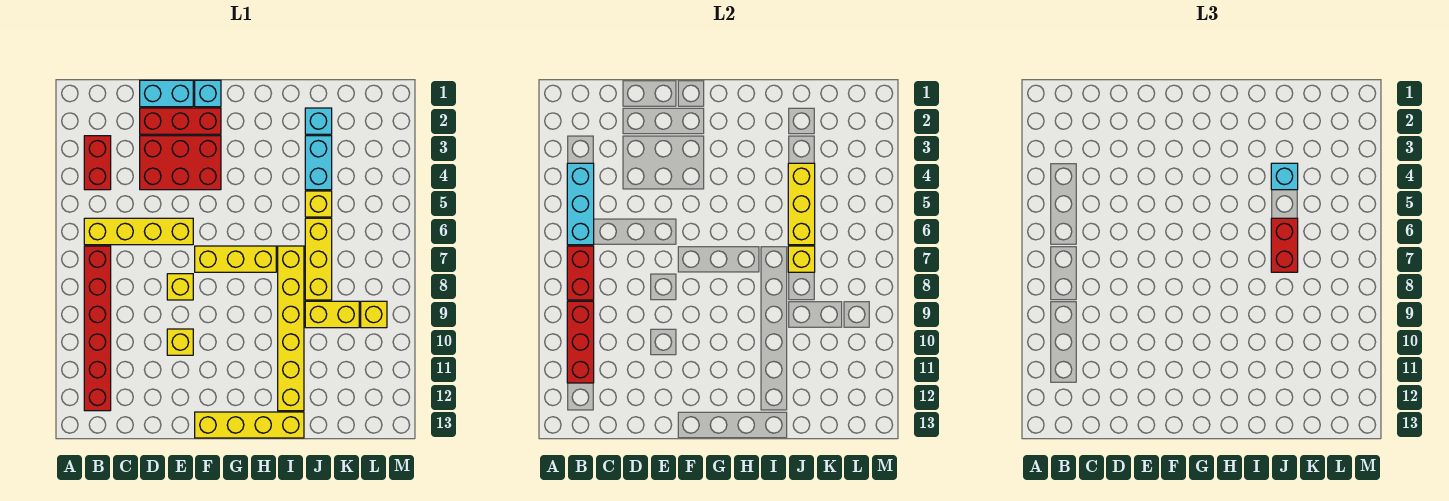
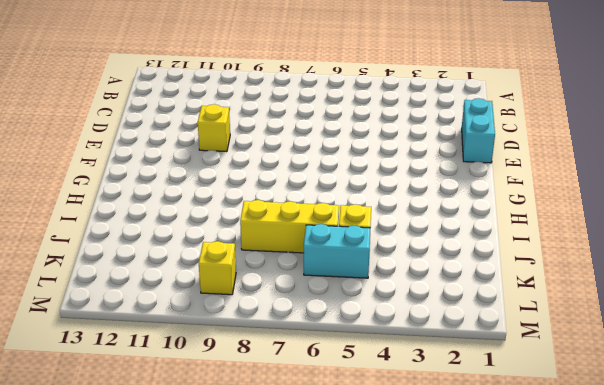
cyan brick K5:K6 level 1 -> cyan brick J3:J4 level 1
none -> red brick B3:B4 level 1
none -> yellow brick B6:E6 level 1
none -> red brick B7:B12 level 1

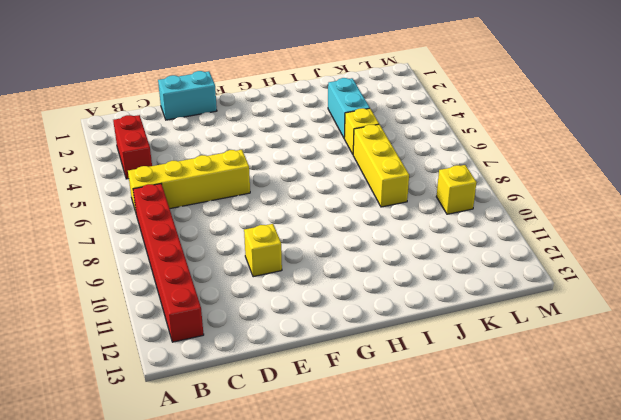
none -> red brick D2:F2 level 1
none -> red brick D3:F4 level 1
none -> yellow brick E8 level 1

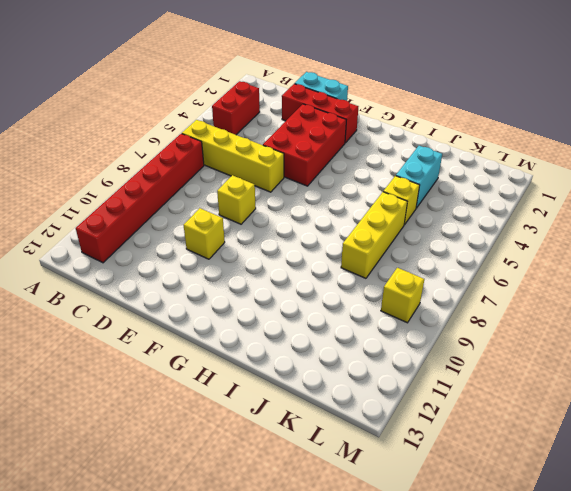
red brick E3:F5 level 1 -> red brick D3:F4 level 1
none -> cyan brick F1 level 1
none -> yellow brick F7:H7 level 1
none -> yellow brick F13:I13 level 1

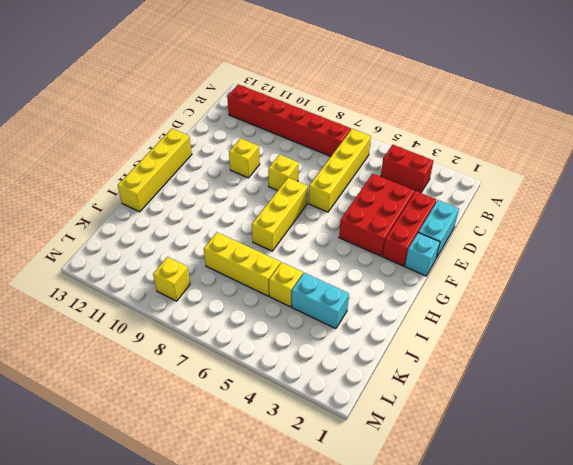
none -> yellow brick I7:I12 level 1
none -> cyan brick J2 level 1
none -> yellow brick J9:K9 level 1

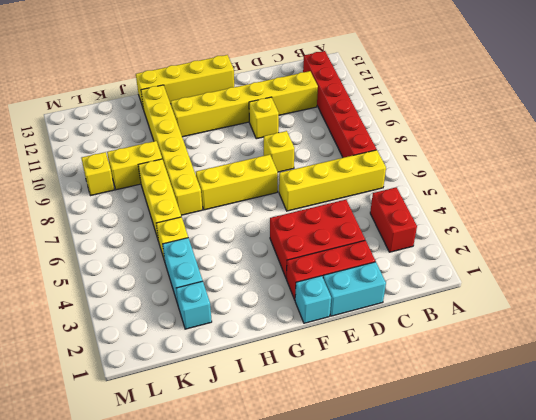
yellow brick C11:H11 level 1 -> none
none -> cyan brick B4:B6 level 2
none -> red brick B7:B8 level 2
none -> red brick B9:B11 level 2

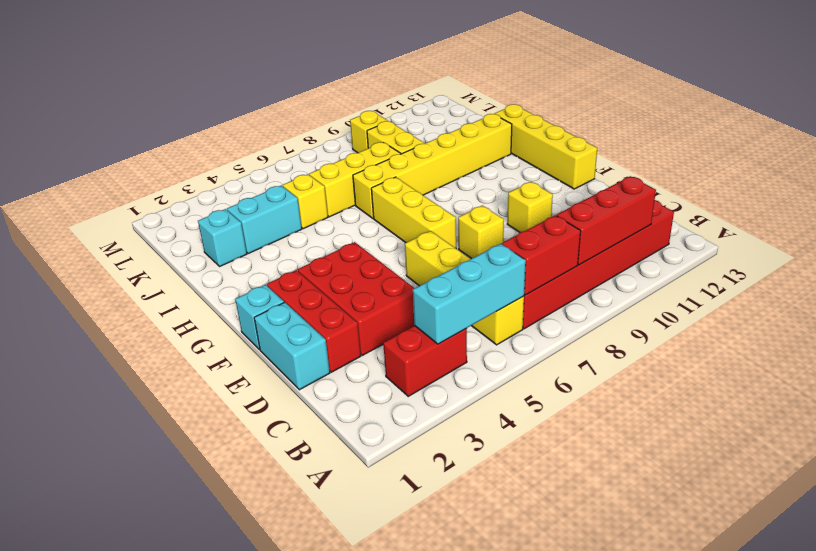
none -> yellow brick J4:J6 level 2
none -> yellow brick J7 level 2
none -> cyan brick J4 level 3

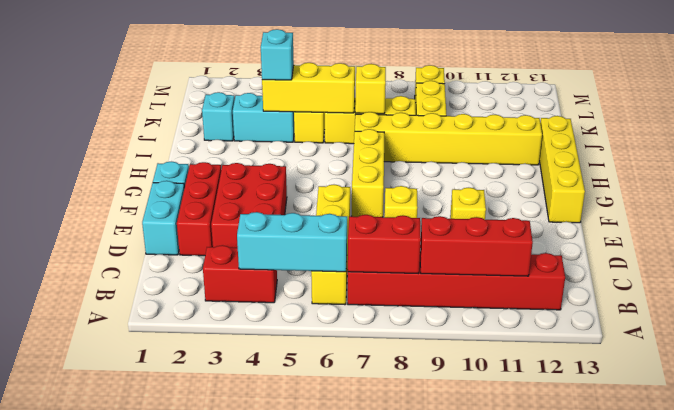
none -> red brick J6:J7 level 3

